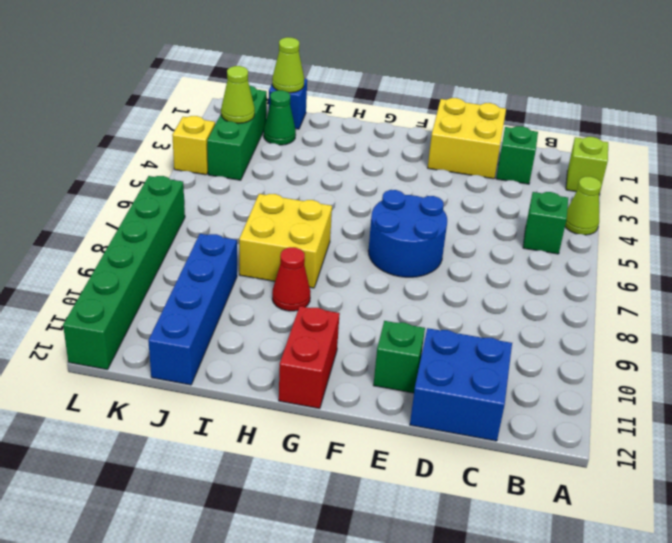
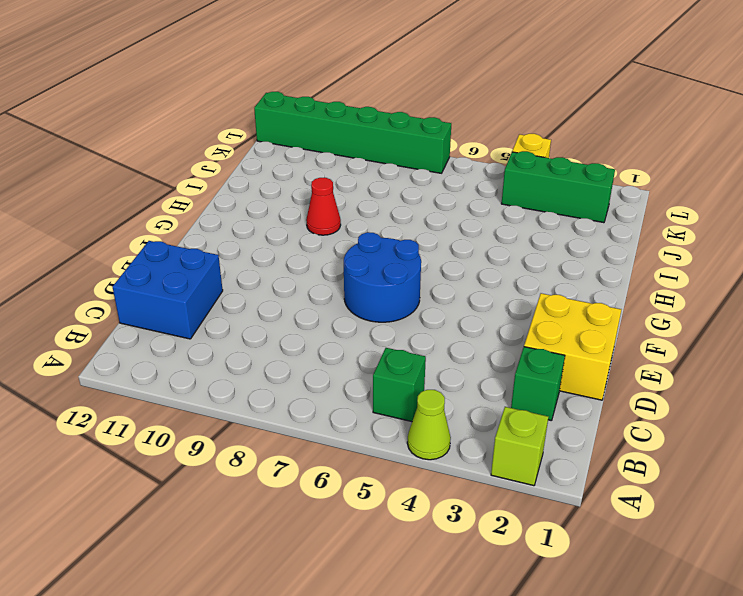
none -> green brick E11 level 1
none -> red brick G11:G12 level 1
none -> yellow brick H7:I8 level 1

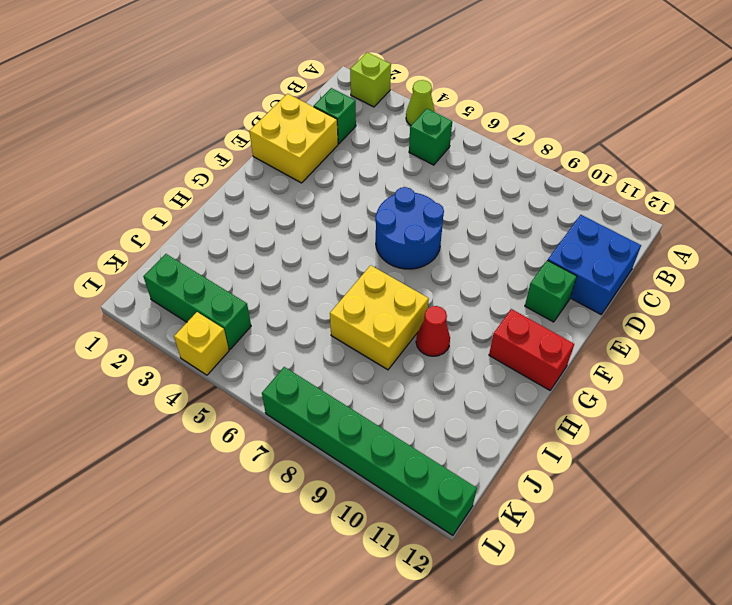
none -> blue brick J1 level 1
none -> green cone J2 level 1
none -> blue brick J9:J12 level 1

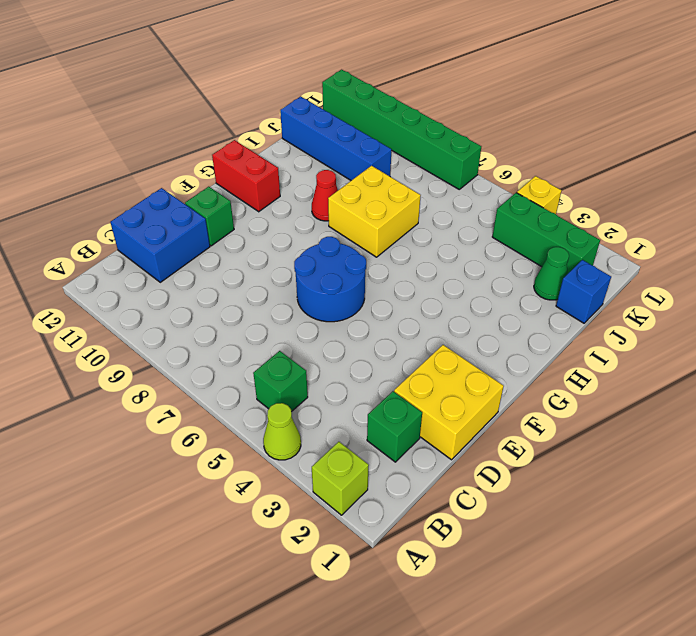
none -> lime cone J1 level 2
none -> lime cone K3 level 2

